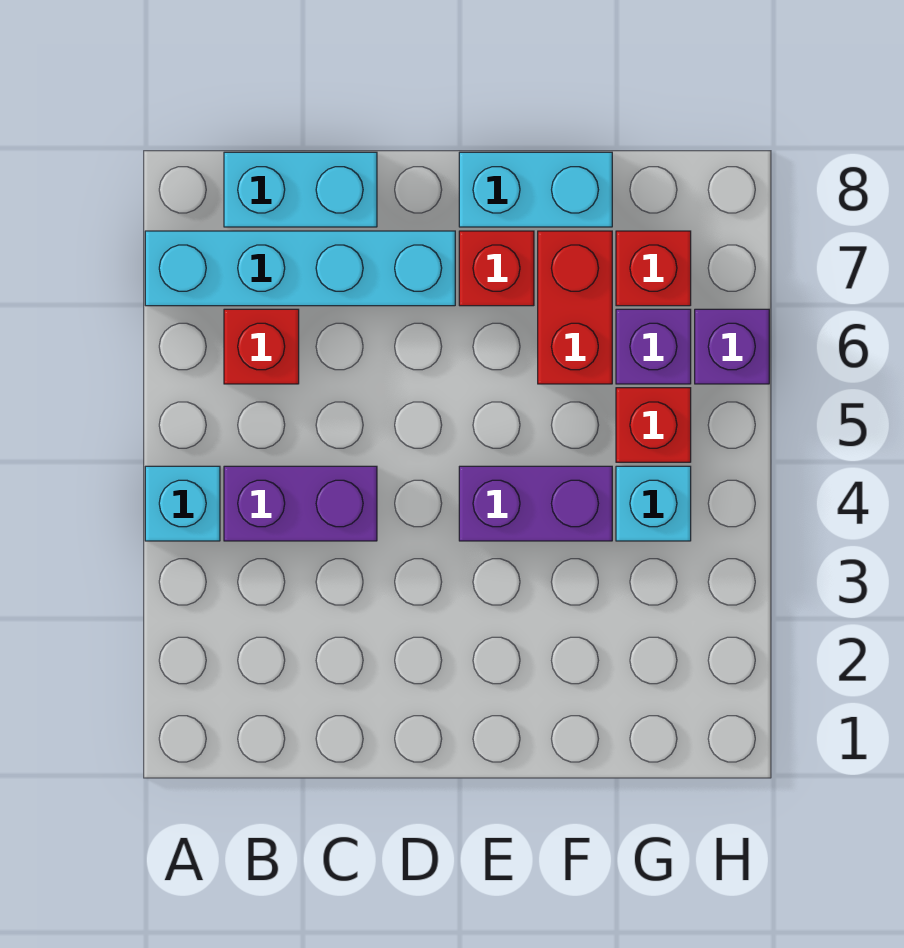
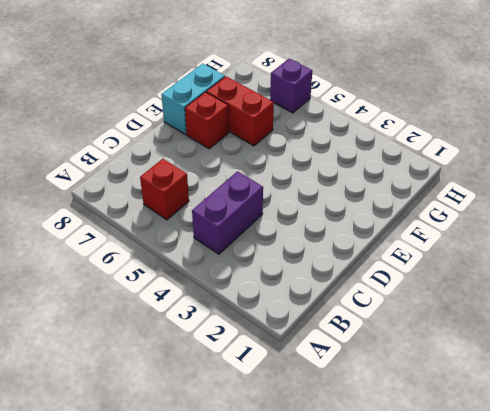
none -> cyan brick A4 level 1
none -> cyan brick A7:D7 level 1
none -> cyan brick B8:C8 level 1

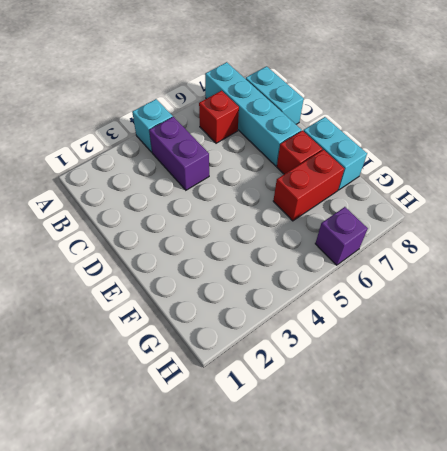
none -> purple brick E4:F4 level 1
none -> cyan brick G4 level 1
none -> red brick G5 level 1

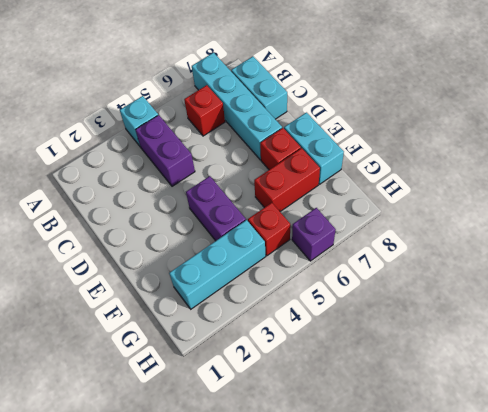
cyan brick G2:G4 level 1 -> cyan brick G4 level 1
none -> purple brick G6 level 1
none -> red brick G7 level 1

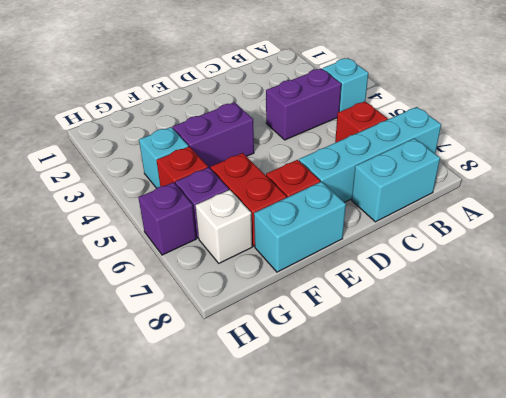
white brick G7 level 1 -> red brick G7 level 1

